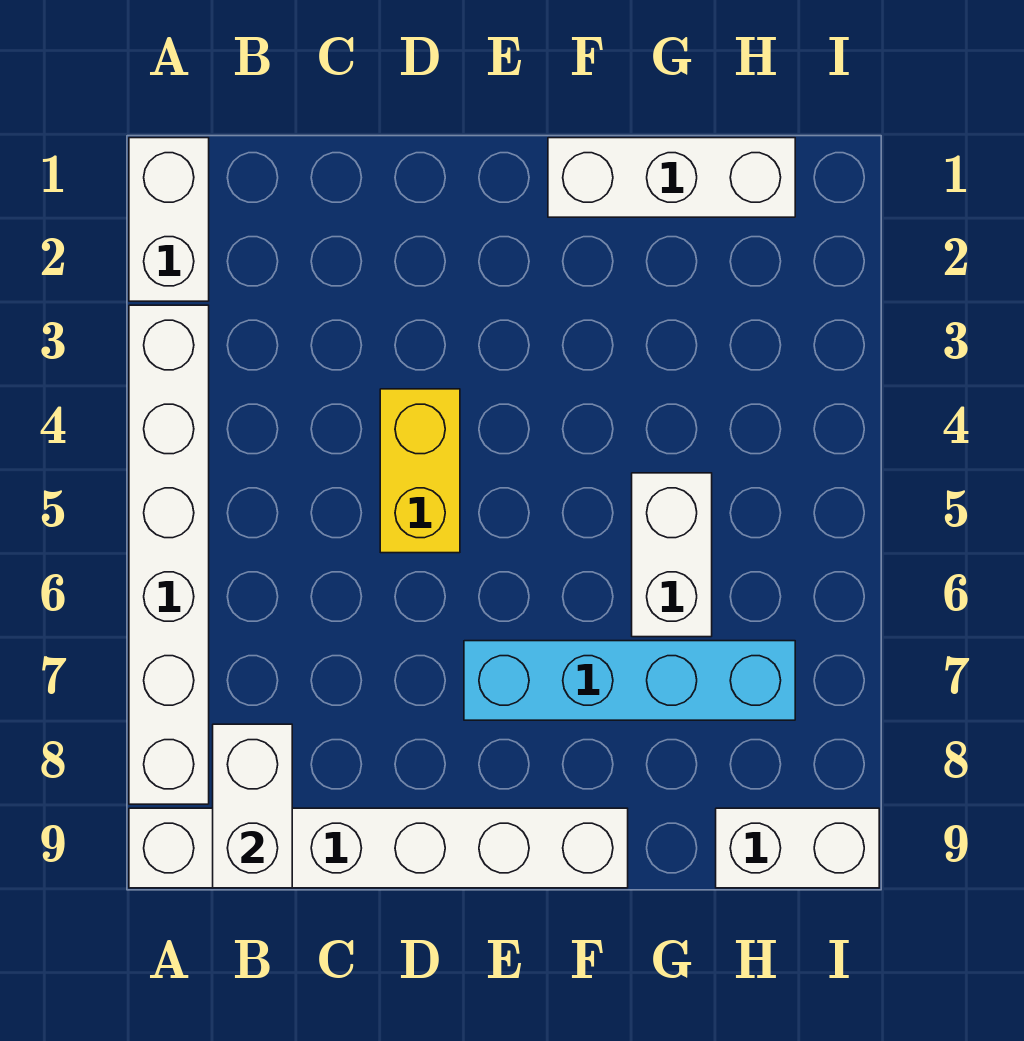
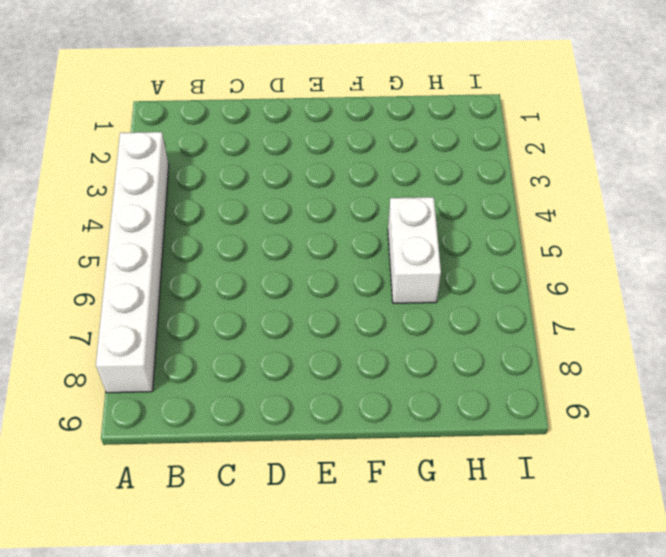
none -> white brick A1:A2 level 1
none -> white brick A9:F9 level 1

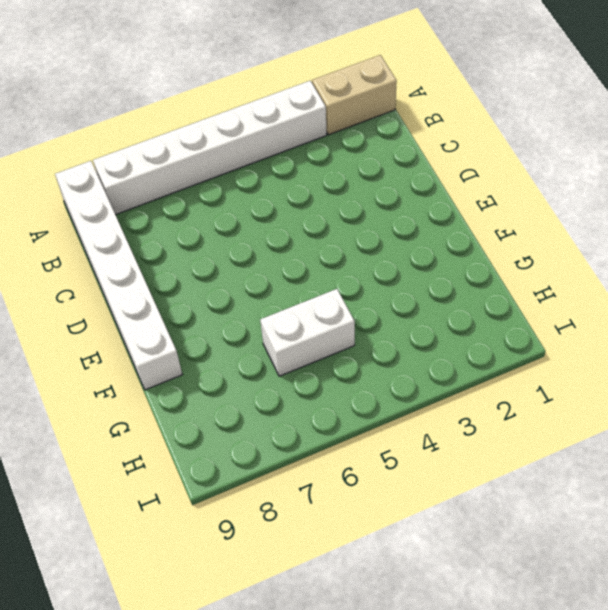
tan brick A1:A2 level 1 -> white brick A1:A2 level 1
none -> yellow brick D4:D5 level 1
none -> cyan brick E7:H7 level 1

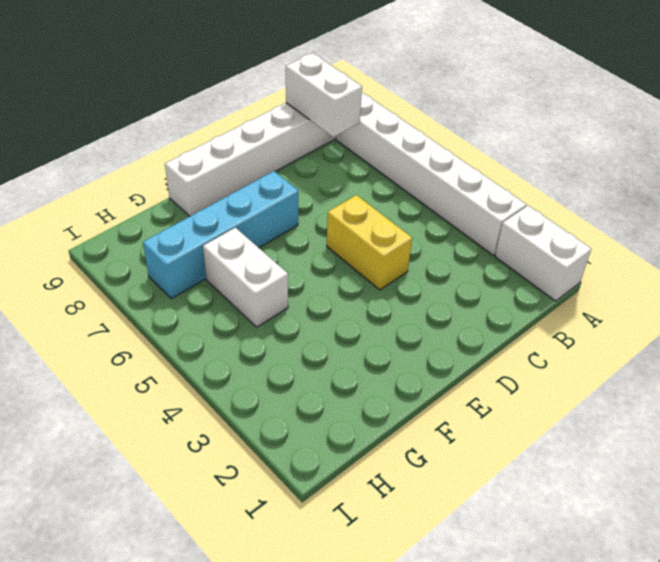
none -> white brick F1:H1 level 1
none -> white brick H9:I9 level 1

